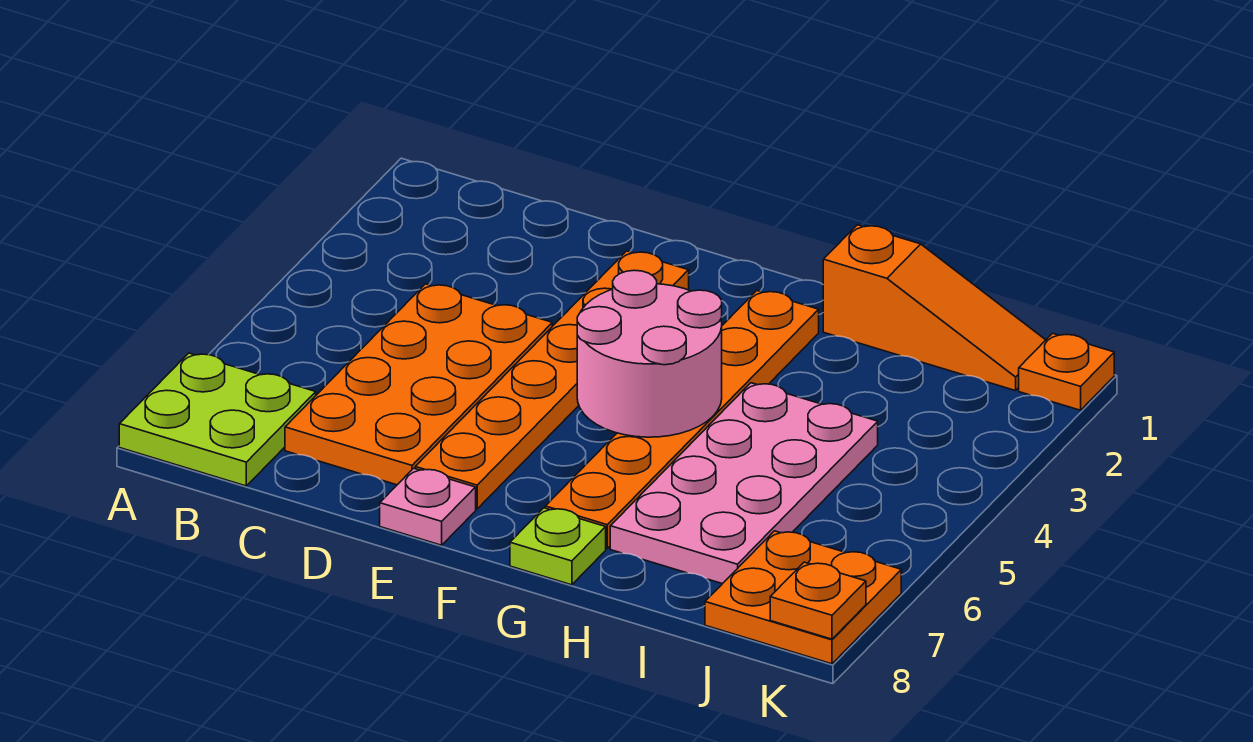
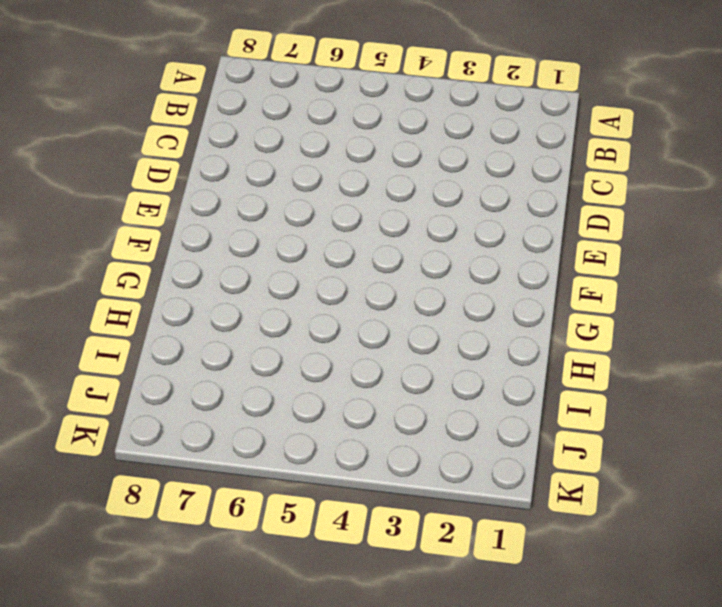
none -> lime plate A7:B8 level 1
none -> orange plate C4:D7 level 1
none -> orange plate E2:E7 level 1

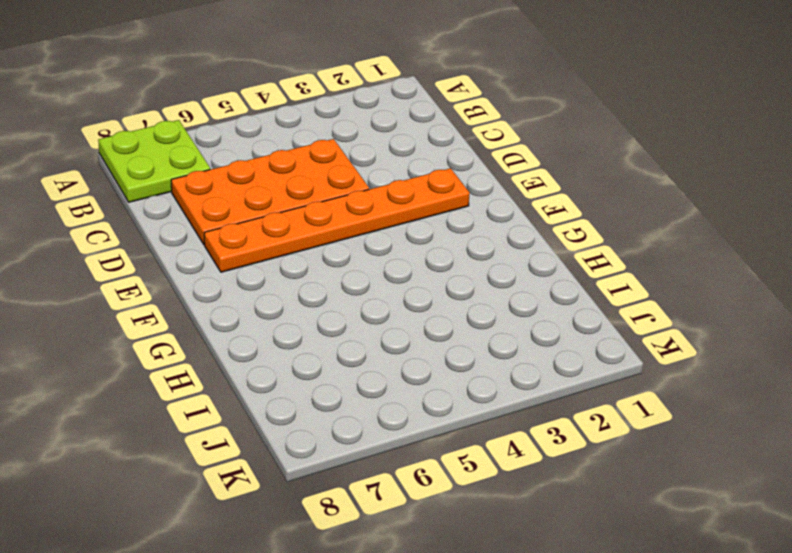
none -> pink plate E8 level 1
none -> orange plate G2:G7 level 1
none -> lime plate G8 level 1

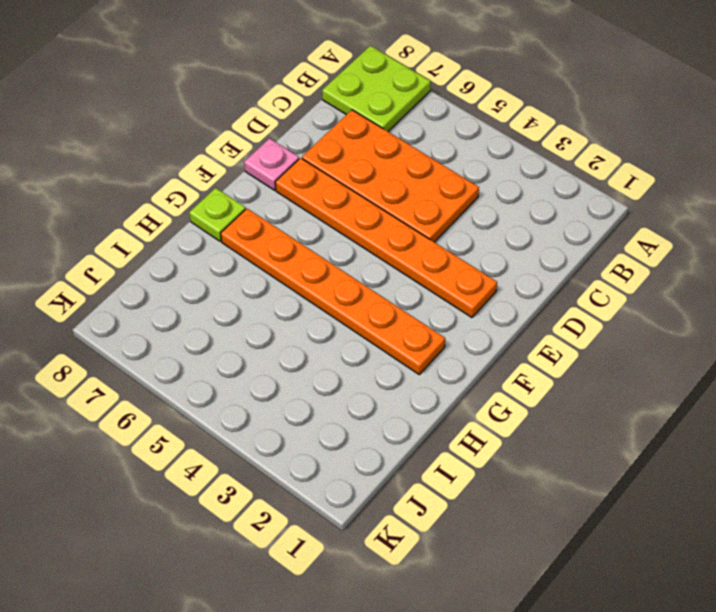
none -> orange slope H1:J1 level 1 top H
none -> pink plate H4:I7 level 1
none -> orange plate J7:K8 level 1

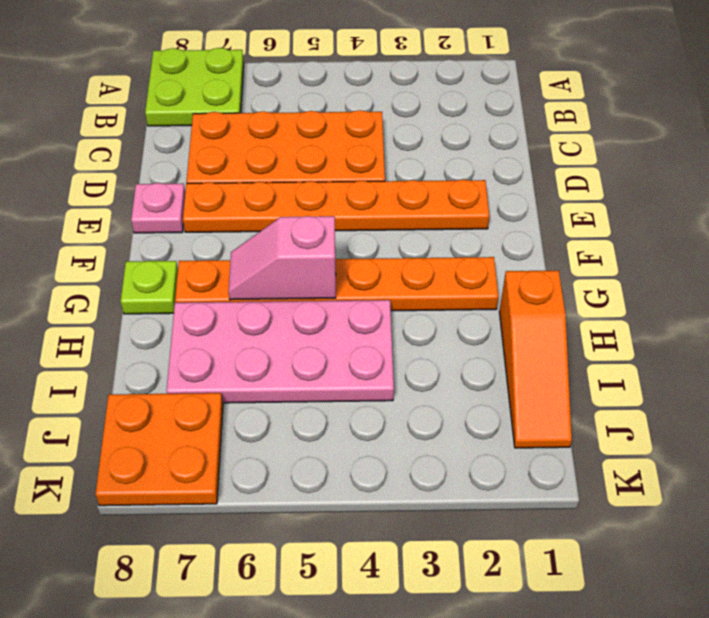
pink slope G5:G6 level 2 top 5 -> pink round brick F4:G5 level 2
none -> orange plate K1 level 1
none -> orange plate K8 level 2

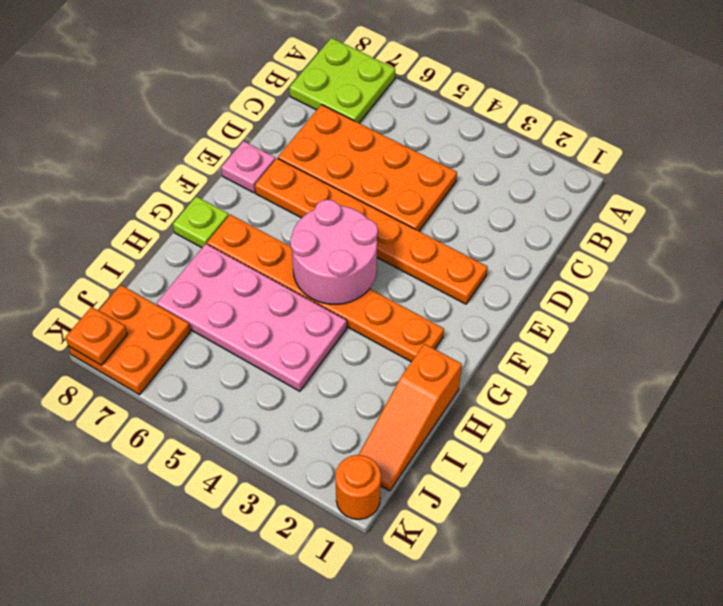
orange round brick K1 level 1 -> orange plate K1 level 1

